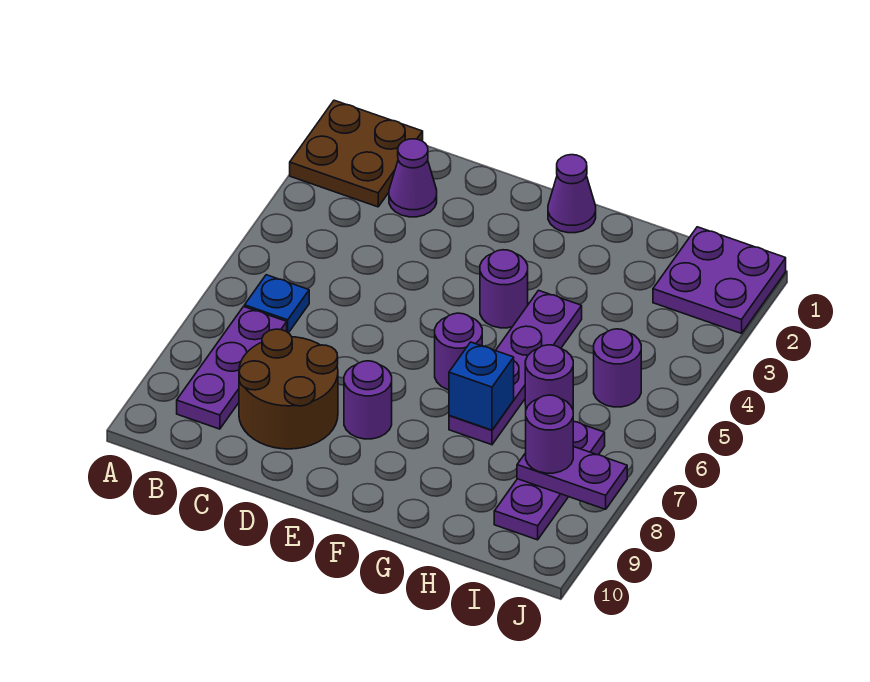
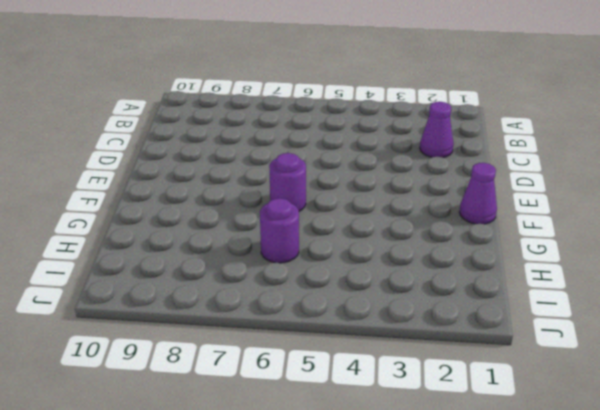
none -> brown plate A1:B2 level 1
none -> blue plate B6 level 1
none -> purple plate B7:B9 level 1

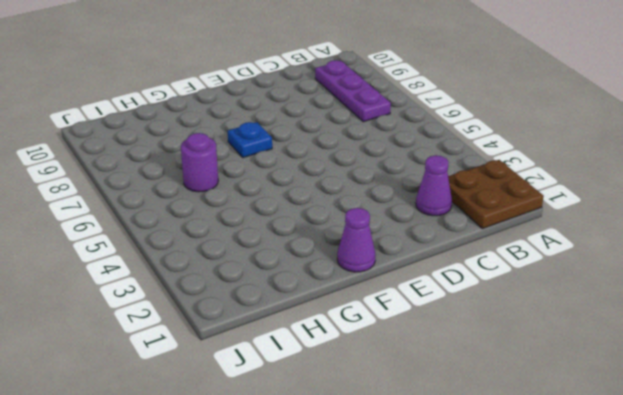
blue plate F7 level 1 -> blue plate B6 level 1
none -> brown round brick C8:D9 level 1
none -> purple round brick E8 level 1
none -> purple round brick F4 level 1

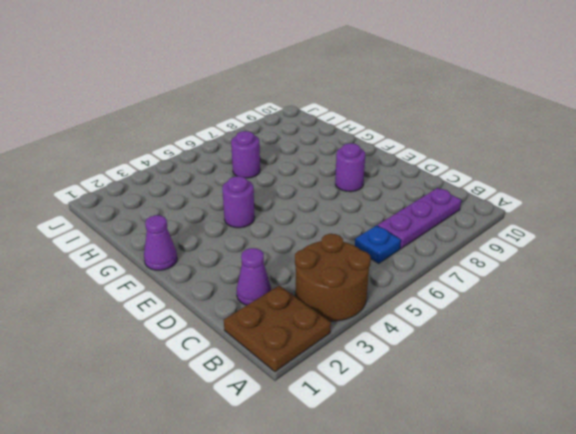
brown round brick A3:B4 level 1 -> brown round brick C8:D9 level 1
none -> purple round brick F6 level 1
none -> purple plate G4:G7 level 1
none -> purple plate I1:J2 level 1

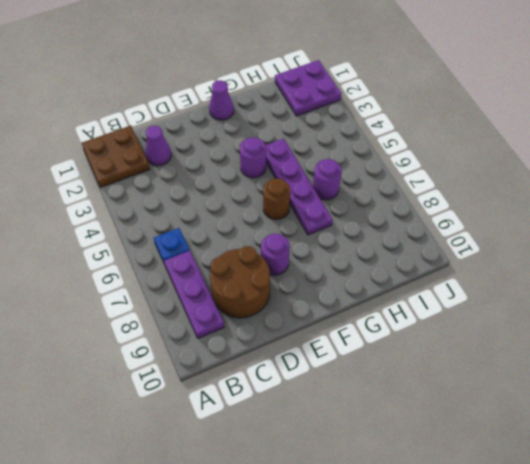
brown round brick F6 level 1 -> purple round brick F6 level 1
none -> purple round brick I5 level 1
none -> purple plate I7:I9 level 1
none -> blue brick G7 level 2

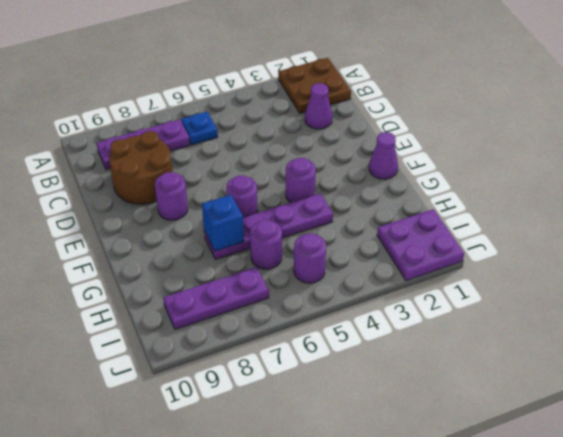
none -> purple plate I8:J8 level 2
none -> purple round brick I8 level 3

